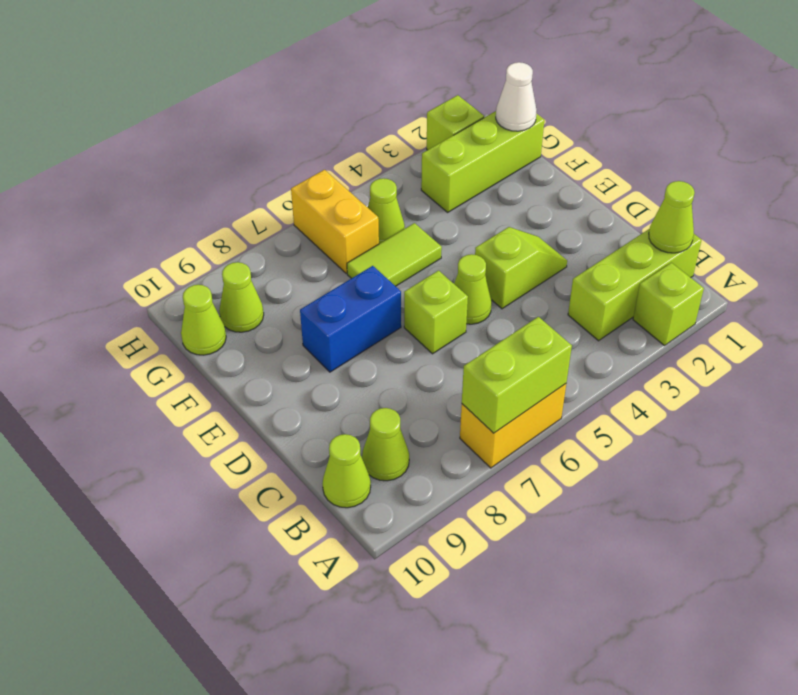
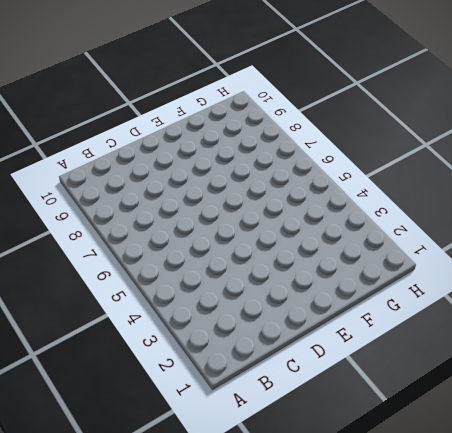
none -> lime brick A2 level 1
none -> yellow brick A6:A7 level 1
none -> lime brick B1:B3 level 1

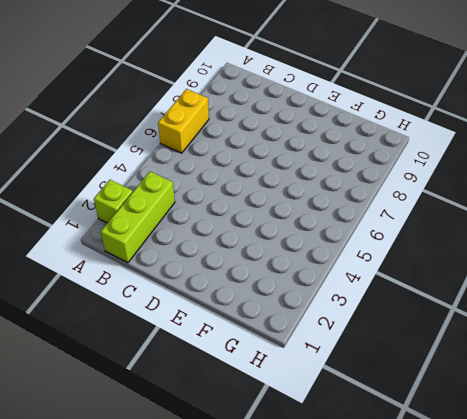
none -> lime cone B9 level 1
none -> lime cone B10 level 1
none -> lime slope D3:D4 level 1 top 4

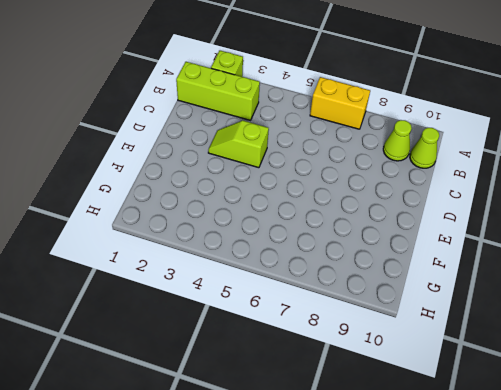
none -> lime cone D5 level 1
none -> lime brick D6 level 1
none -> blue brick E7:E8 level 1

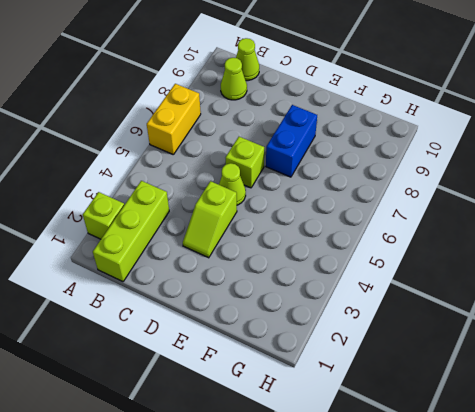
none -> lime tile F5:F6 level 1
none -> lime brick G1:G3 level 1
none -> lime cone G5 level 1

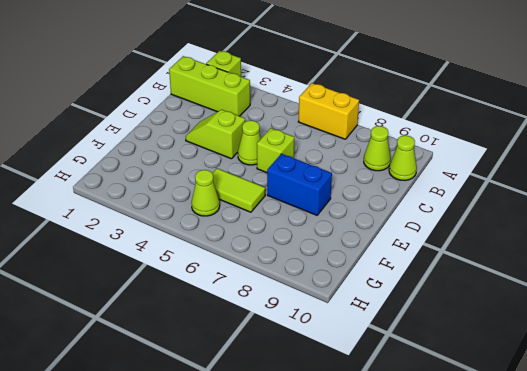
none -> lime brick G1:G3 level 1
none -> yellow brick G6:H6 level 1
none -> lime cone G9 level 1

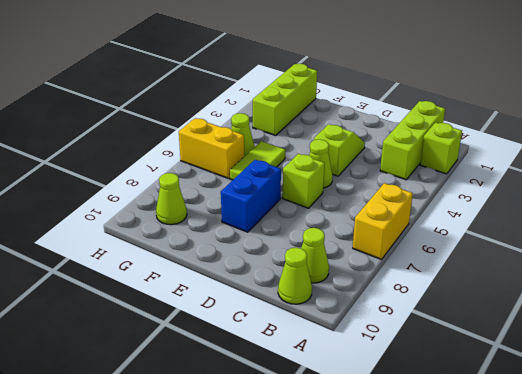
none -> lime cone G10 level 1
none -> lime brick H2 level 1
none -> lime brick A6:A7 level 2

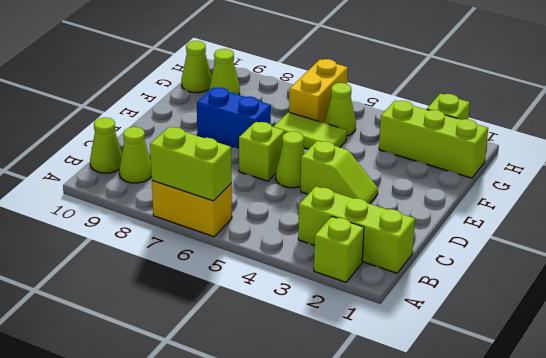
none -> lime cone B1 level 2
none -> white cone G1 level 2

